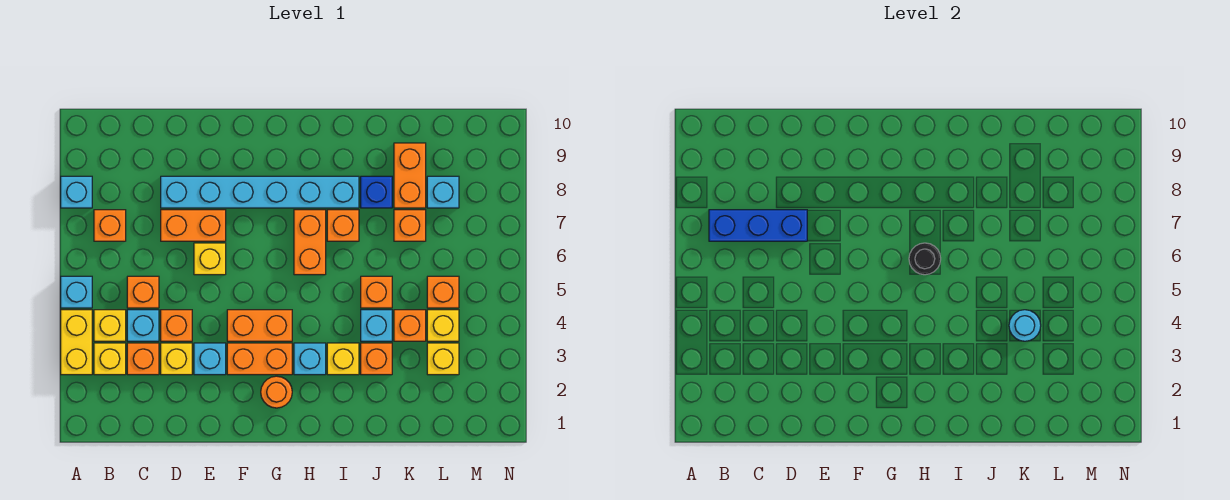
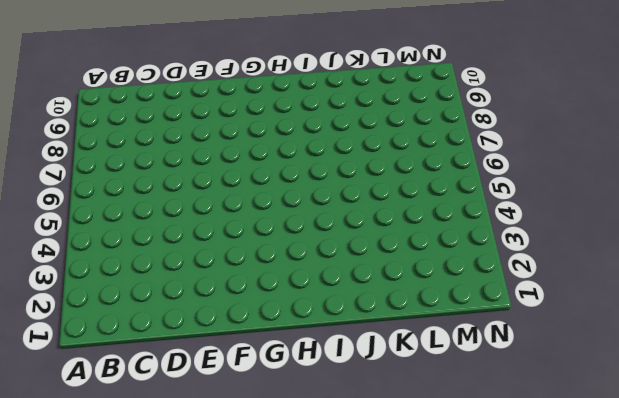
none -> yellow brick A3:A4 level 1
none -> cyan brick A5 level 1
none -> cyan brick A8 level 1
none -> yellow brick B3 level 1

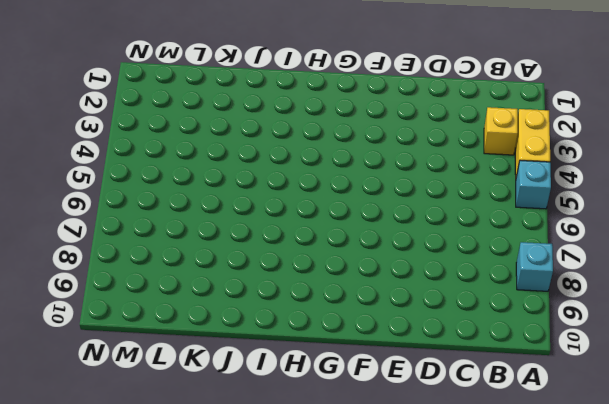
none -> yellow brick B4 level 1
none -> orange brick B7 level 1
none -> orange brick C3 level 1
none -> cyan brick C4 level 1

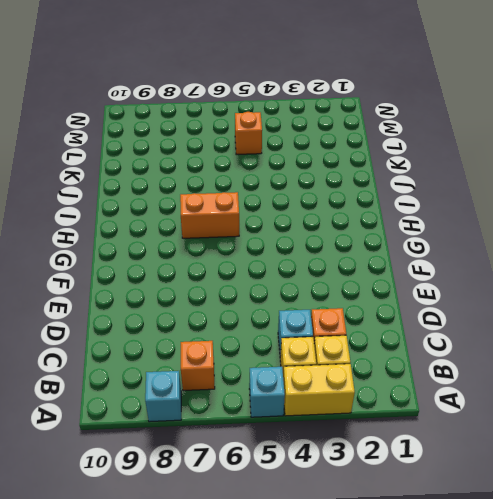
none -> orange brick C5 level 1
none -> yellow brick D3 level 1
none -> orange brick D4 level 1
none -> orange brick D7:E7 level 1

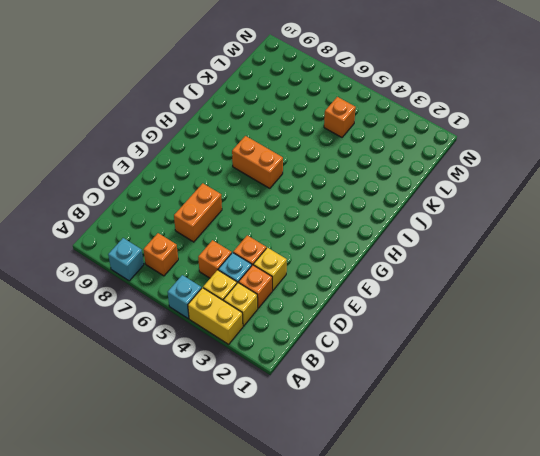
none -> cyan brick D8:I8 level 1
none -> cyan brick E3 level 1
none -> yellow brick E6 level 1
none -> orange brick F3:G3 level 1

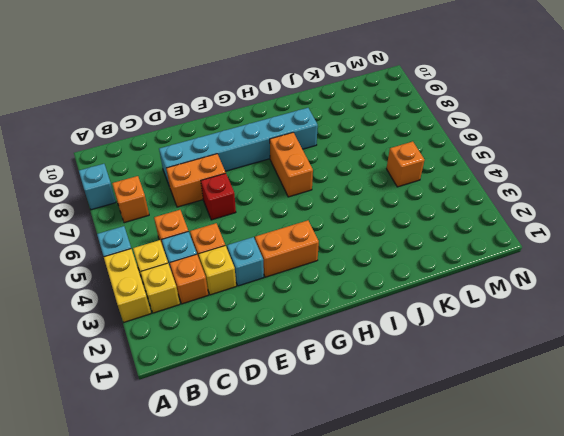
red brick E6 level 1 -> yellow brick E6 level 1
none -> orange brick F4:G4 level 1
none -> orange round brick G2 level 1
none -> cyan brick H3 level 1
none -> yellow brick I3 level 1

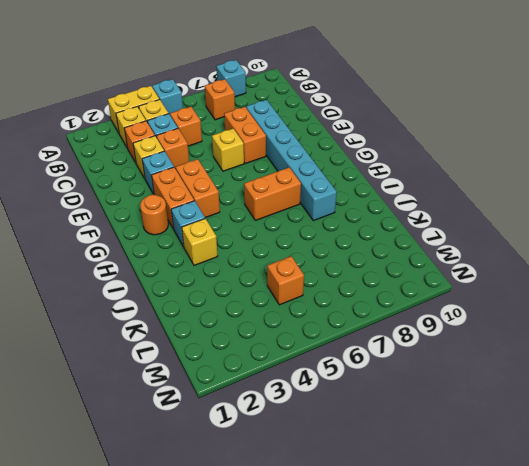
none -> orange brick I7 level 1
none -> orange brick J3 level 1
none -> cyan brick J4 level 1
none -> orange brick J5 level 1

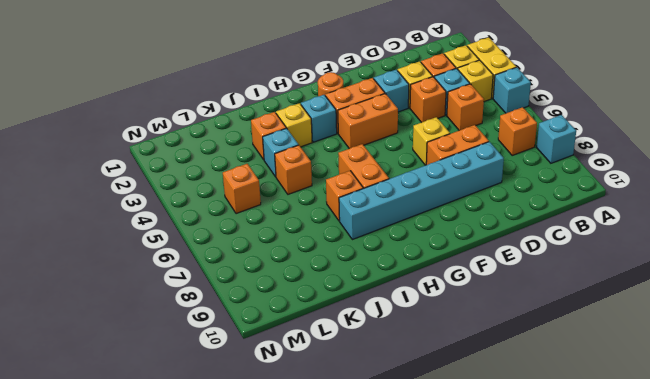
none -> blue brick J8 level 1
none -> orange brick K4 level 1
none -> orange brick K7 level 1
none -> orange brick K8:K9 level 1

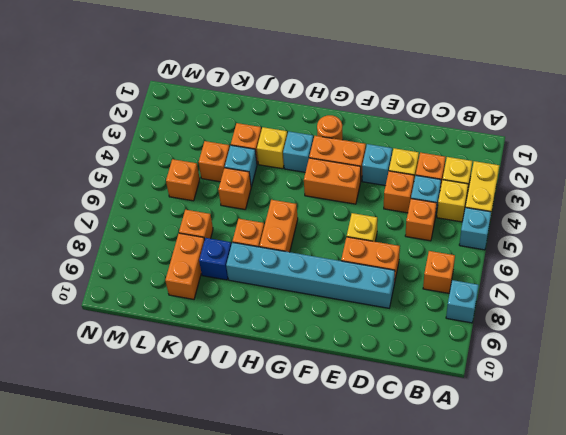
none -> yellow brick L3 level 1
none -> yellow brick L4 level 1
none -> cyan brick L8 level 1
none -> blue brick B7:D7 level 2

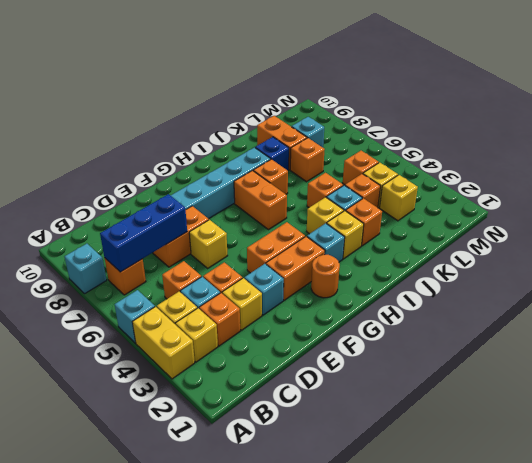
yellow brick I4 level 1 -> none
none -> black round brick H6 level 2
none -> cyan round brick K4 level 2

